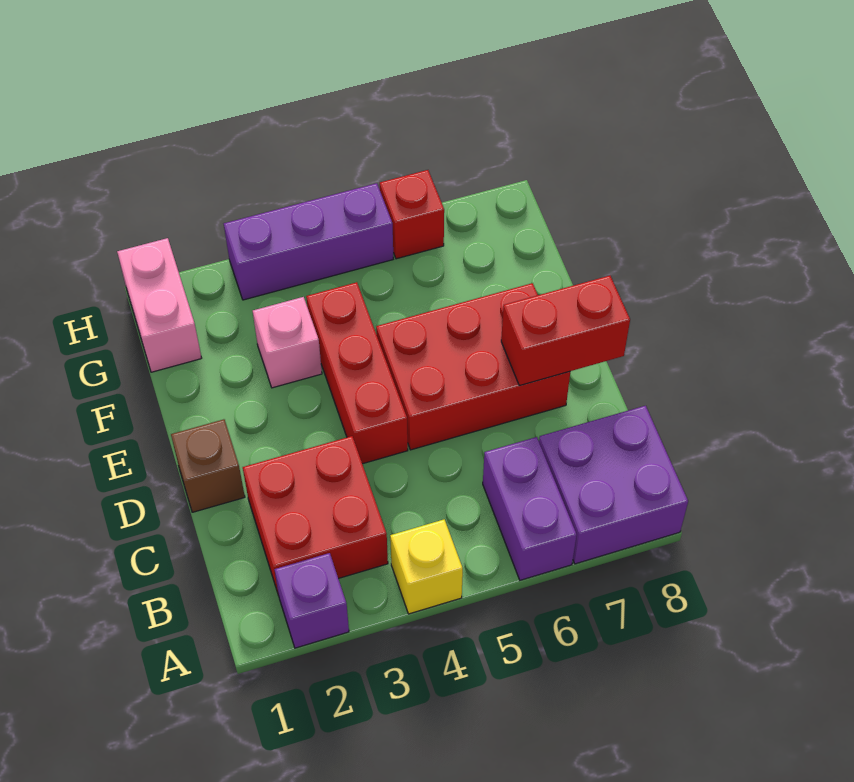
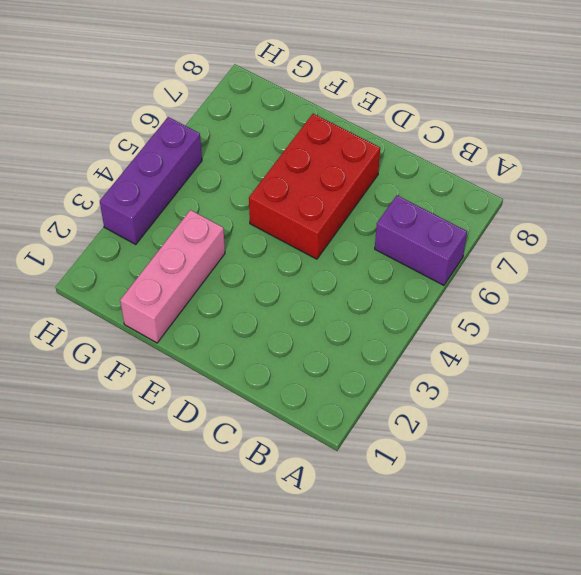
pink brick F1:F3 level 1 -> pink brick F3 level 1
none -> purple brick A2 level 1
none -> yellow brick A4 level 1
none -> purple brick A7:B8 level 1

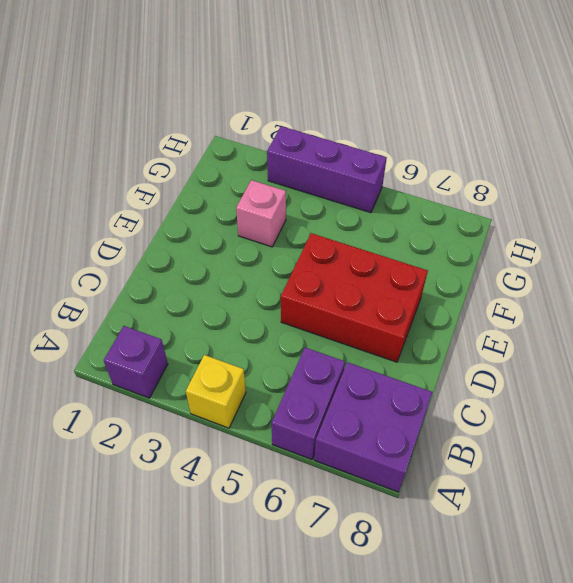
none -> red brick B2:C3 level 1
none -> brown brick D1 level 1
none -> red brick D4:F4 level 1

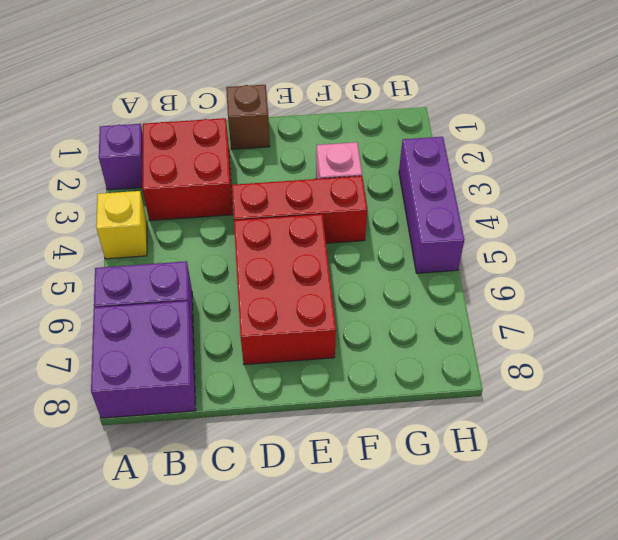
none -> pink brick G1:H1 level 1
none -> red brick H6 level 1
none -> red brick D7:D8 level 2

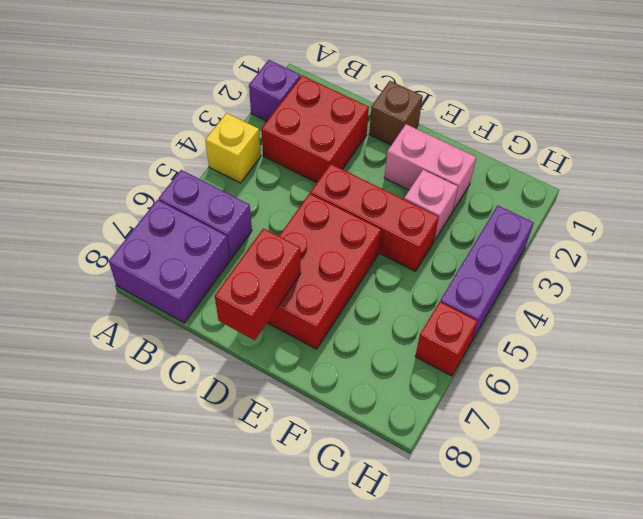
pink brick E2:F2 level 1 -> pink brick G1:H1 level 1

